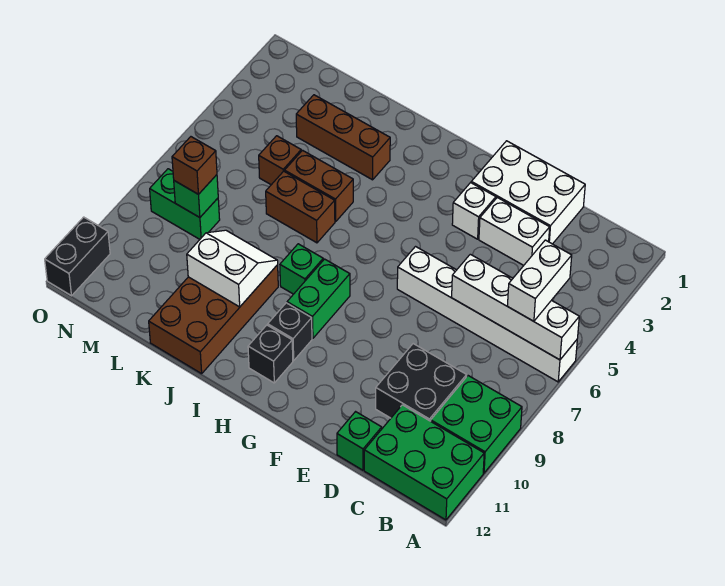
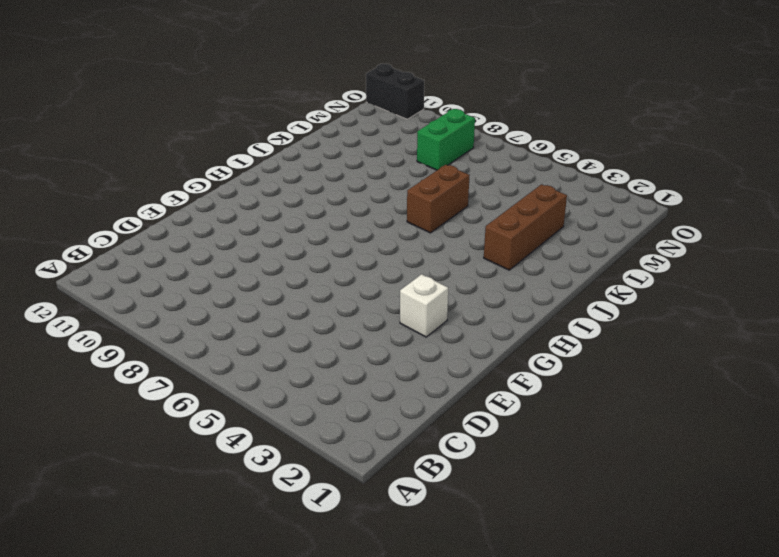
none -> white brick A6:F6 level 1
none -> green brick A9:B10 level 1
none -> green brick A11:C12 level 1

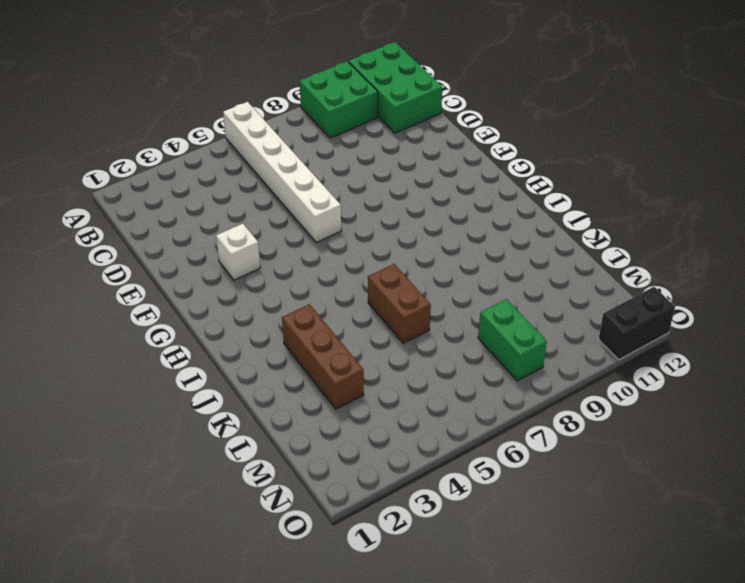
none -> black brick C9:D10 level 1
none -> white brick D1:F2 level 1
none -> white brick D3:E3 level 1

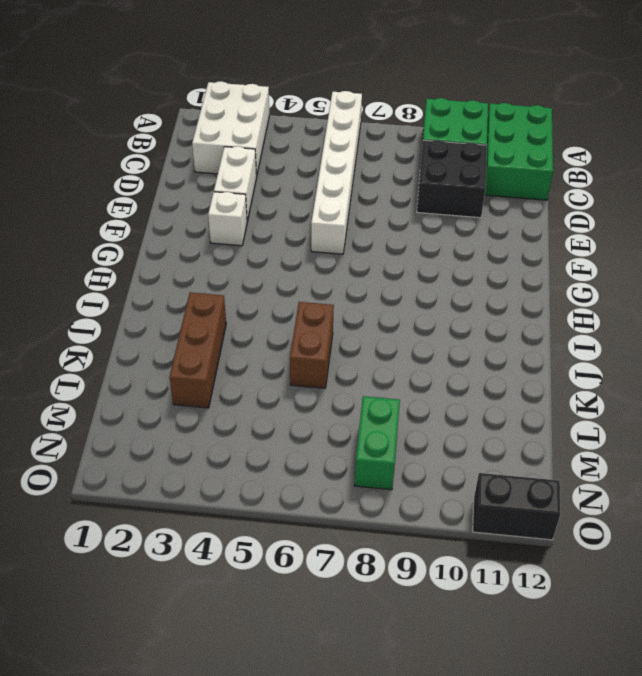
white brick A2:C3 level 1 -> white brick D1:F2 level 1
none -> green brick D12 level 1
none -> green brick H8:H9 level 1
none -> black brick H10 level 1

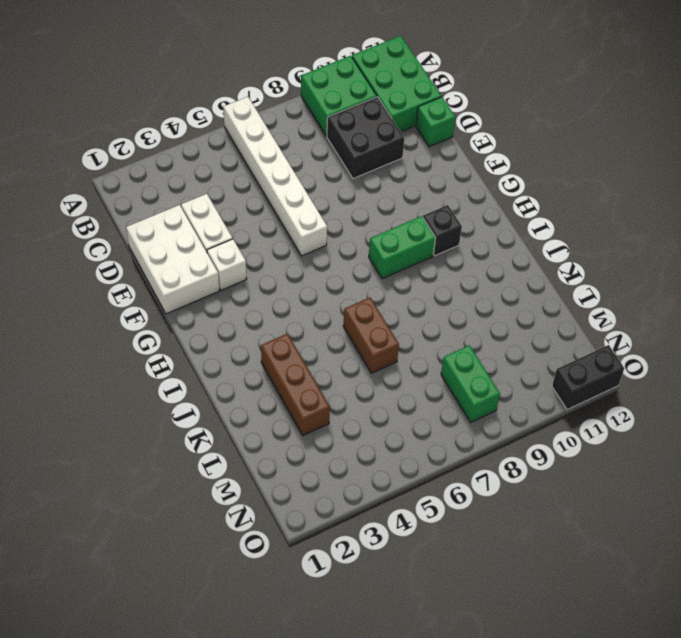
none -> black brick H11 level 1
none -> green brick I8 level 1
none -> brown brick J5:K5 level 1

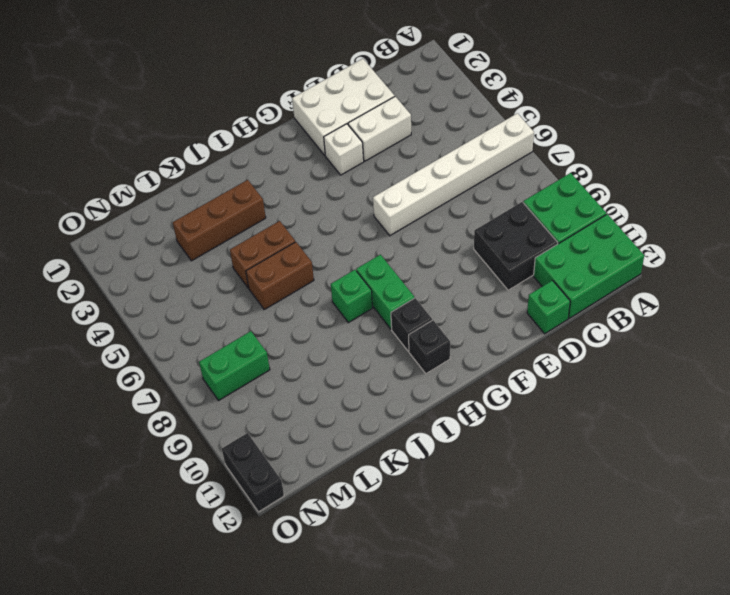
none -> brown brick J9:K12 level 1
none -> brown brick L5 level 1
none -> white brick A6:D6 level 2

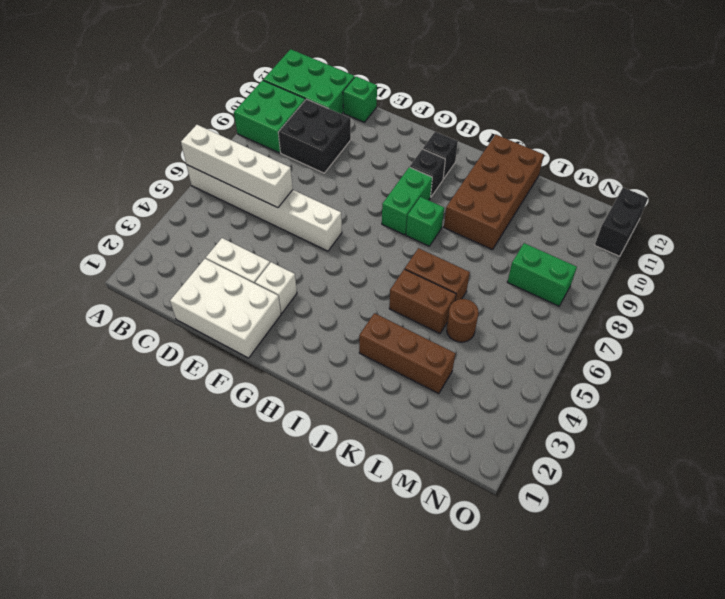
brown round brick L5 level 1 -> brown brick L5 level 1
none -> white slope J9:K10 level 2 top 10
none -> green brick M8 level 2
none -> white brick B5:B6 level 3

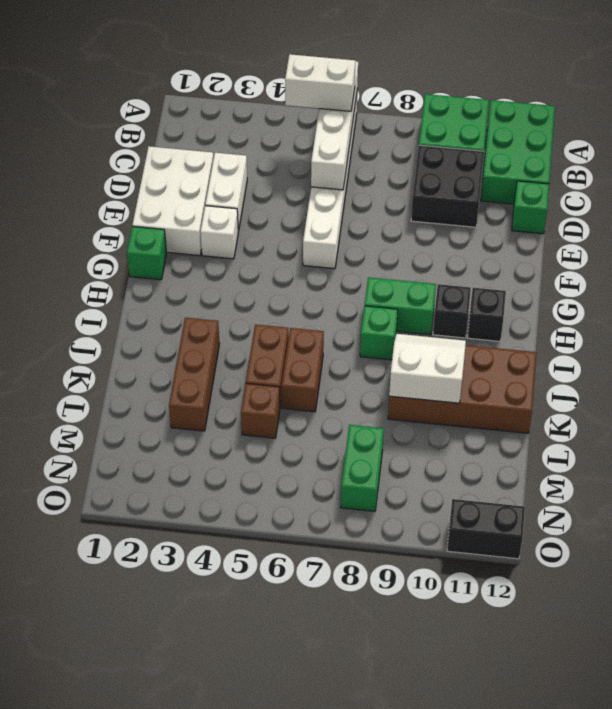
green brick G1 level 1 -> green brick M8 level 2
white slope J9:K10 level 2 top K -> white slope J9:K10 level 2 top 10
none -> brown brick M8 level 3

